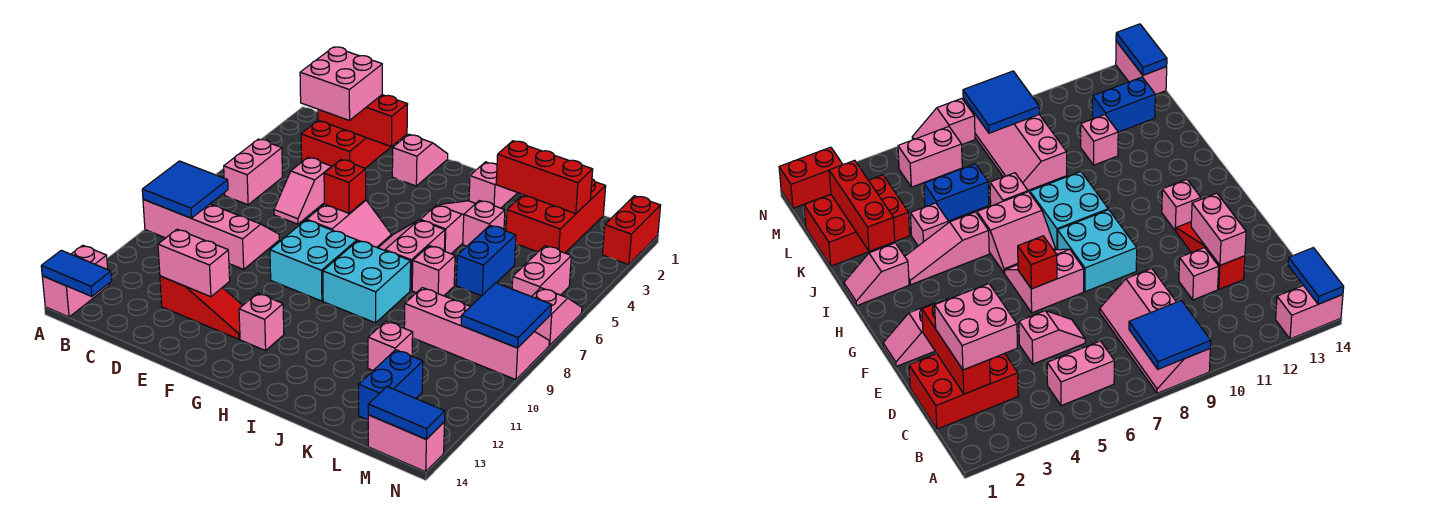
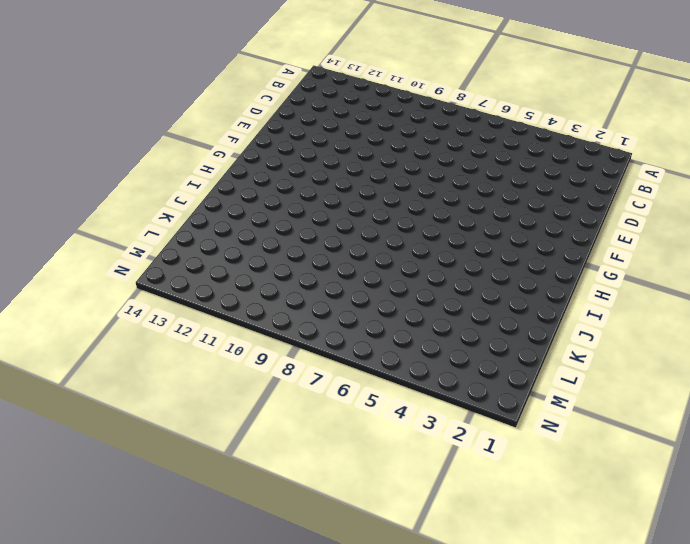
none -> pink slope A8:D9 level 1 top 9
none -> pink brick A13:A14 level 1
none -> pink brick B5:B6 level 1
none -> red brick C1:D3 level 1

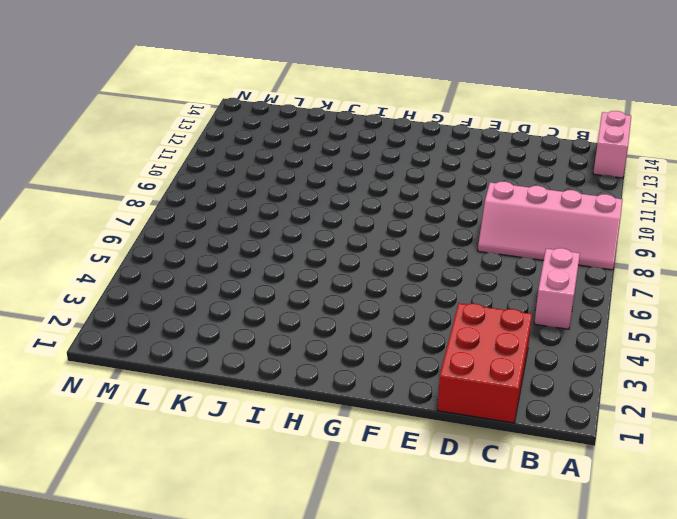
none -> pink slope D5:D6 level 1 top 5
none -> pink brick D11 level 1
none -> red slope D12:F12 level 1 top D
none -> pink slope F1:F2 level 1 top 2

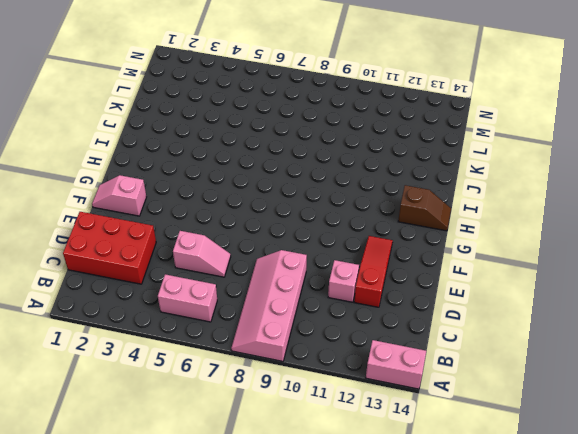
brown slope H13:H14 level 1 top 13 -> none
none -> pink slope F6:G7 level 1 top F
none -> cyan brick F8:G9 level 1
none -> pink brick G12 level 1
none -> pink slope H6:I7 level 1 top I

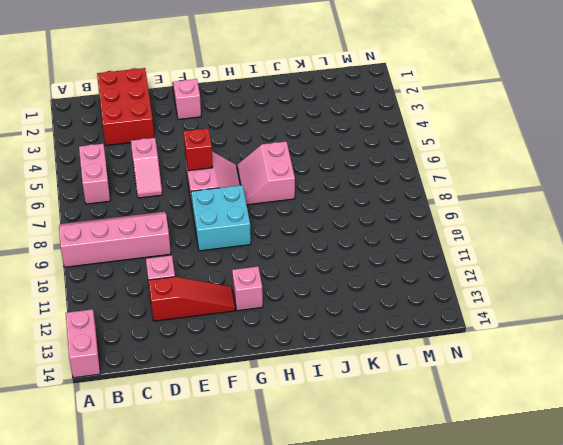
none -> cyan brick H8:I9 level 1
none -> pink slope I1:I2 level 1 top 2
none -> pink slope I3:I5 level 1 top 5
none -> pink brick J4 level 1

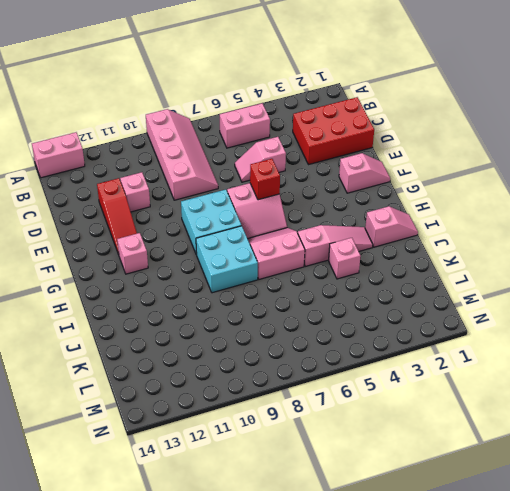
none -> pink brick J7 level 1
none -> red brick K1:L3 level 1
none -> blue brick K5:K6 level 1
none -> pink slope K8:N9 level 1 top 9

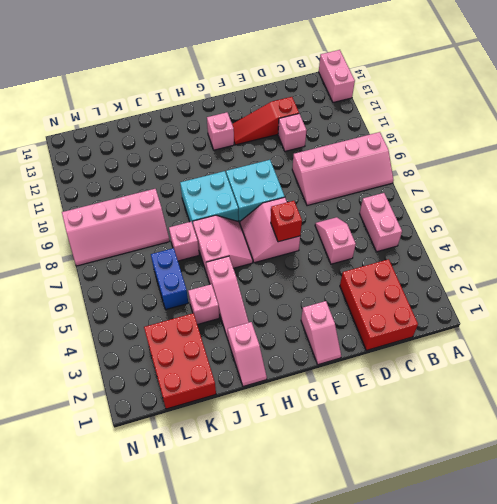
none -> pink brick K11 level 1
none -> blue brick L12:L13 level 1
none -> pink brick M5:M6 level 1
none -> pink brick M14:N14 level 1

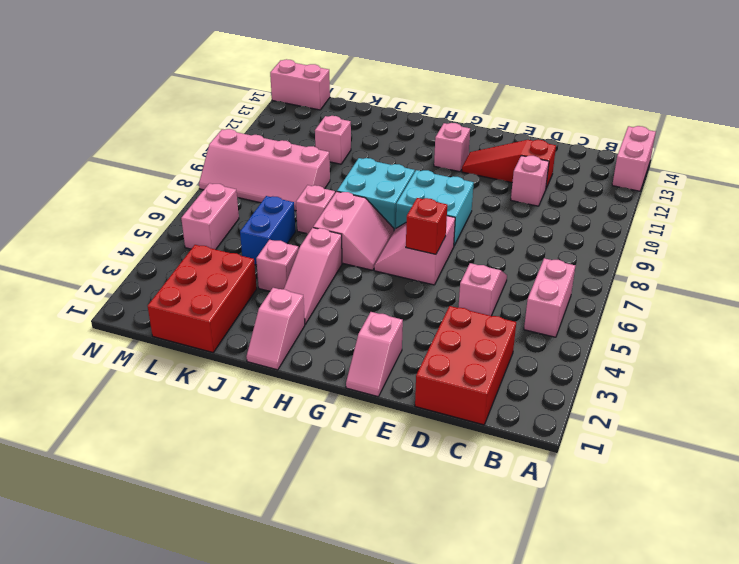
none -> pink slope A8:D9 level 1 top 9
none -> blue brick L12:L13 level 1
none -> red brick N1:N2 level 1
none -> pink slope N6:N7 level 1 top 7

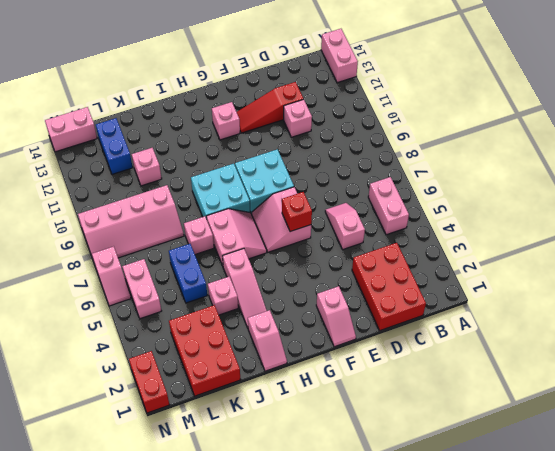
none -> pink slope A8:D9 level 1 top 9
none -> blue tile A8:B9 level 2
none -> blue tile A14:B14 level 2
none -> red brick C2:E2 level 2

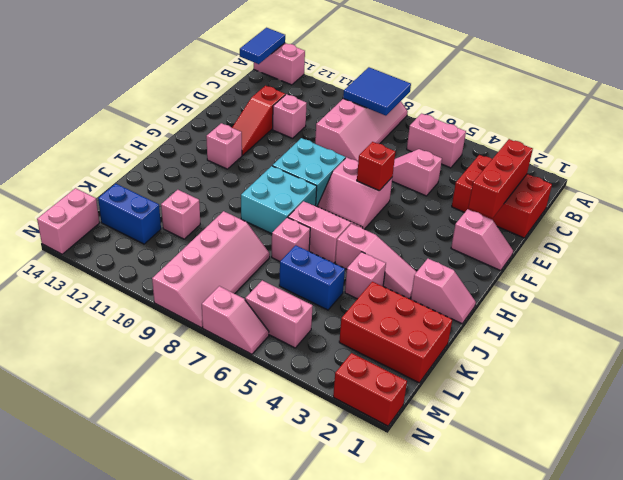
none -> pink brick D12:E12 level 2
none -> red brick J2:L2 level 2
none -> blue tile M8:N9 level 2
none -> blue tile M14:N14 level 2

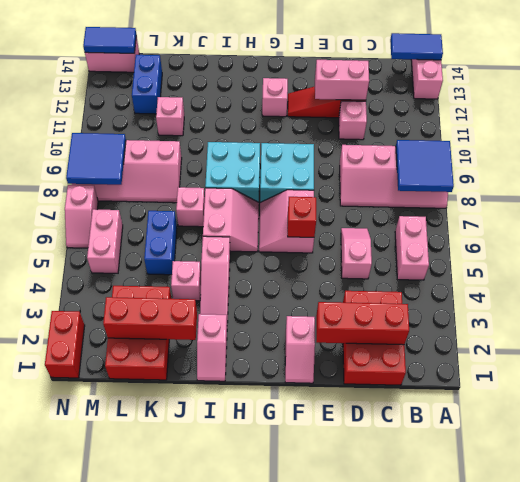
none -> pink brick C2:D3 level 3

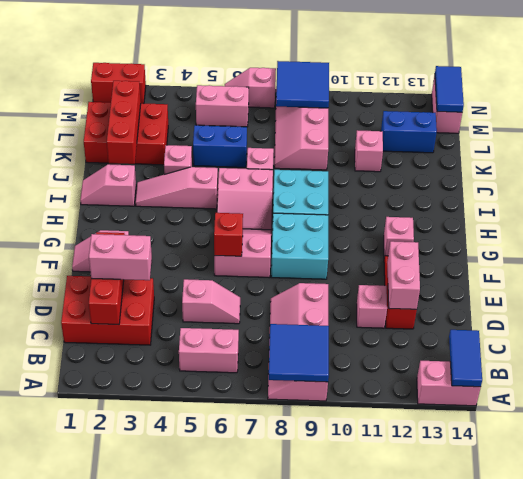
pink brick D2:D3 level 3 -> pink brick C2:D3 level 3

